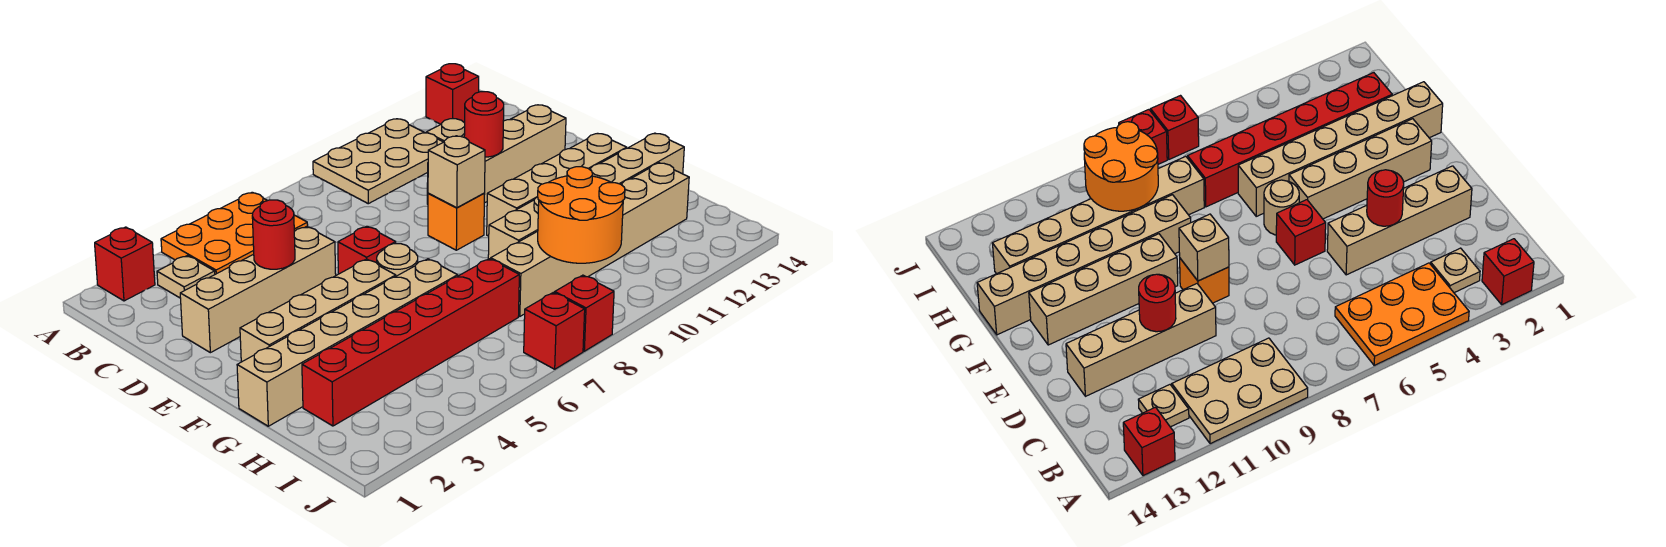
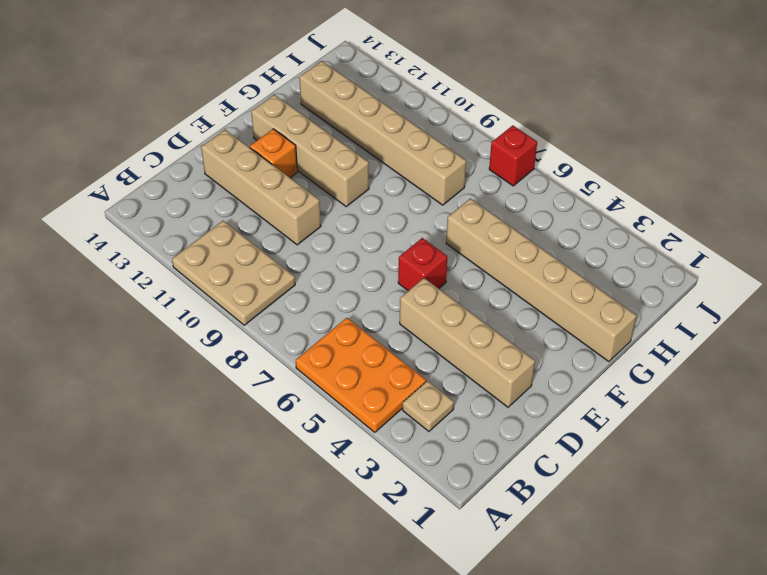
orange brick E12 level 1 -> orange brick E9 level 1
none -> red brick A2 level 1
none -> red brick A13 level 1
none -> tan plate B12 level 1

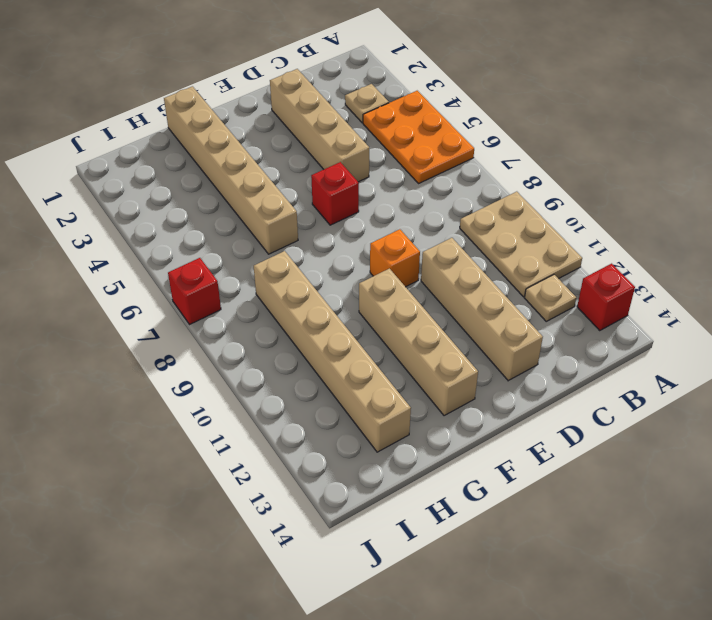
none -> red brick A2 level 1
none -> tan brick F2:F5 level 1
none -> tan round brick F6 level 1

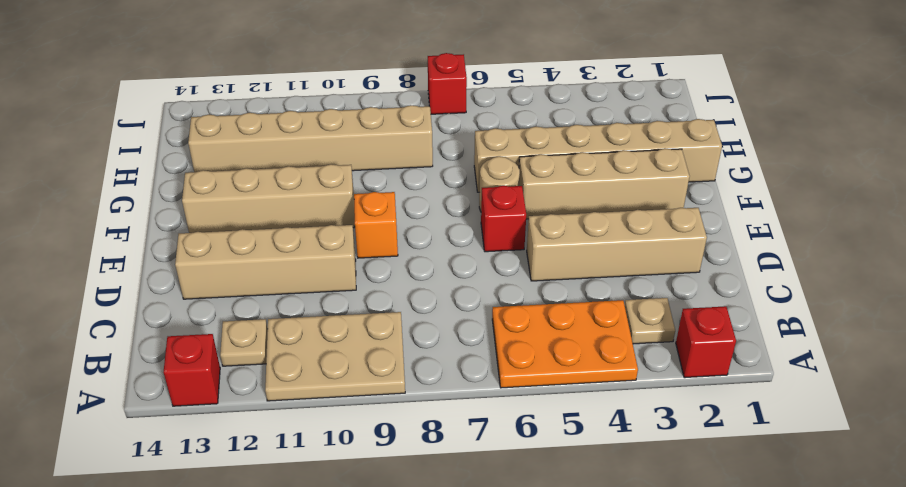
none -> tan brick G9:G14 level 1
none -> red brick H2:H7 level 1
none -> red brick J8 level 1

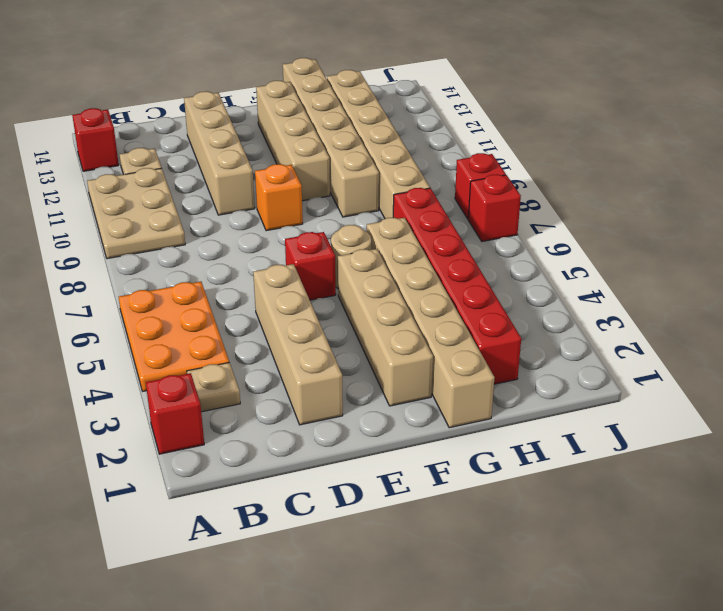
none -> red round brick D4 level 2
none -> red round brick D11 level 2
none -> tan brick E9 level 2

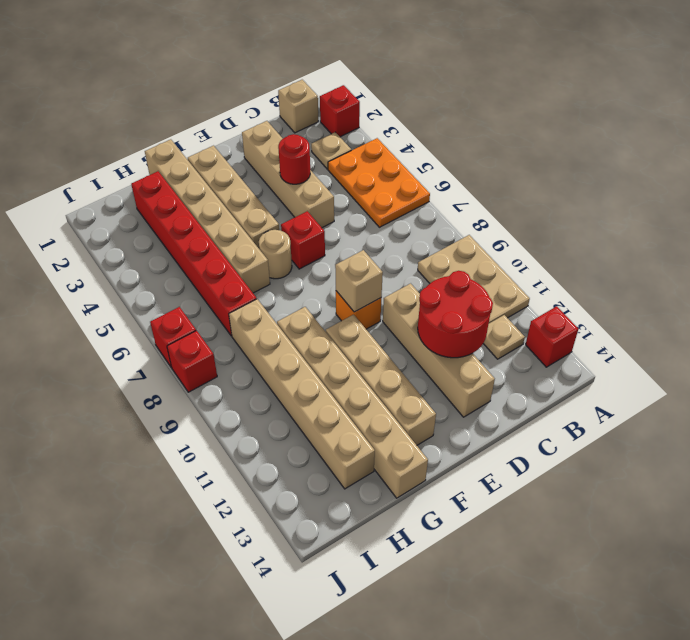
tan brick B1 level 1 -> none
red round brick C11:D12 level 2 -> red round brick D11 level 2
none -> orange round brick H9:I10 level 2

